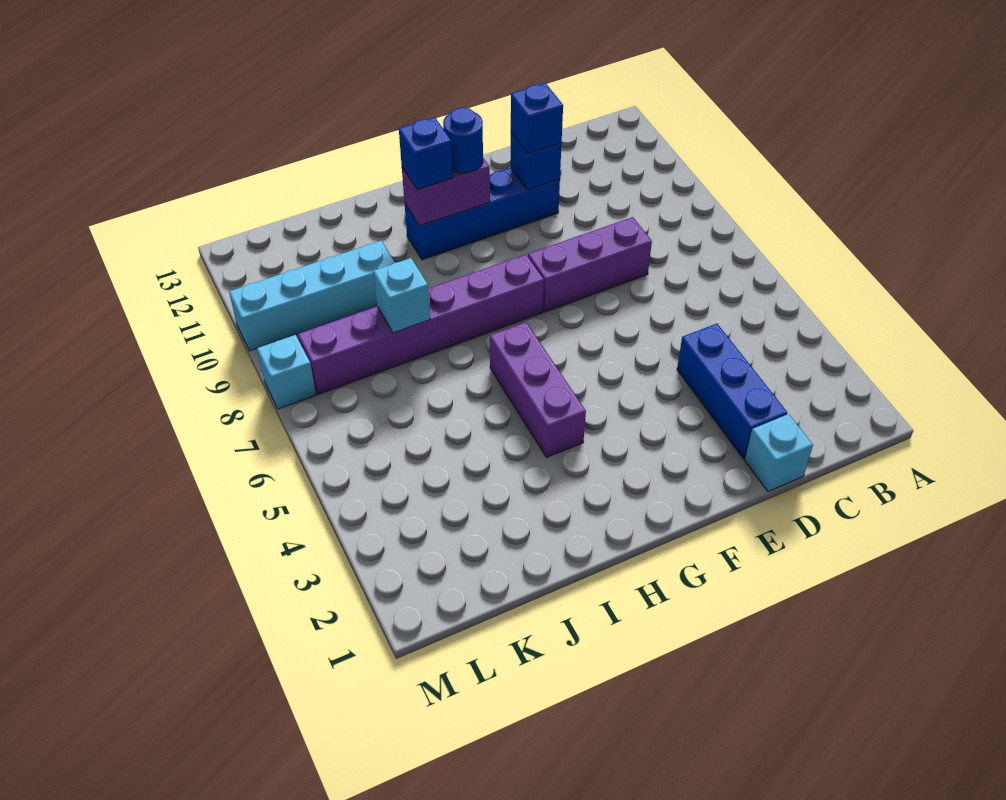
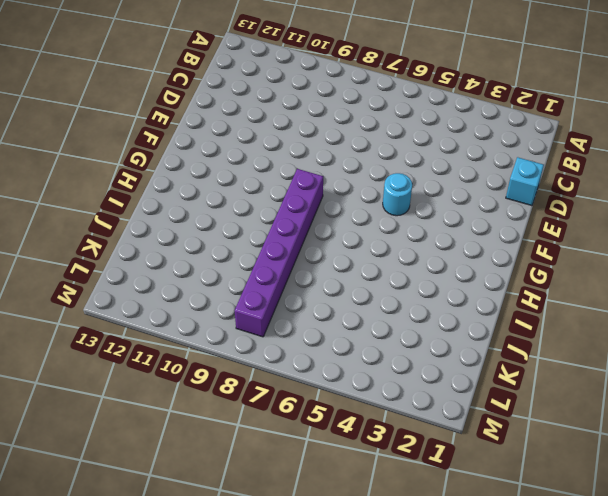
cyan round brick F5 level 1 -> none
none -> blue brick D2:D4 level 1
none -> purple brick D8:F8 level 1
none -> blue brick E11:H11 level 1

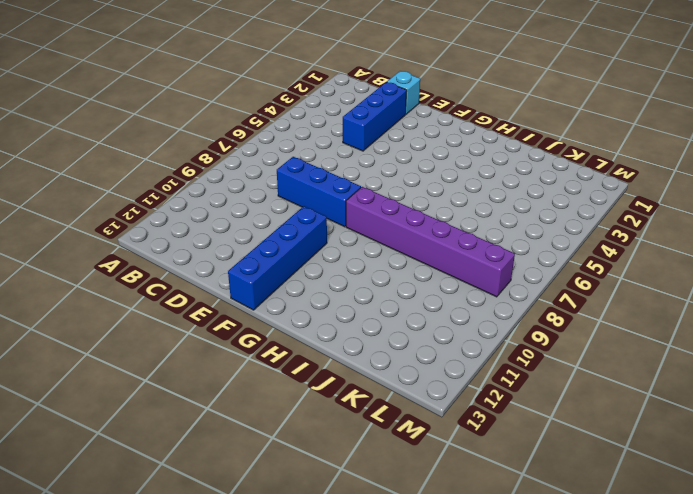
blue brick D8:F8 level 1 -> purple brick D8:F8 level 1
blue brick F10:F13 level 1 -> blue brick E11:H11 level 1
none -> purple brick H4:H6 level 1
none -> cyan brick J10:M10 level 1
none -> cyan brick M8 level 1

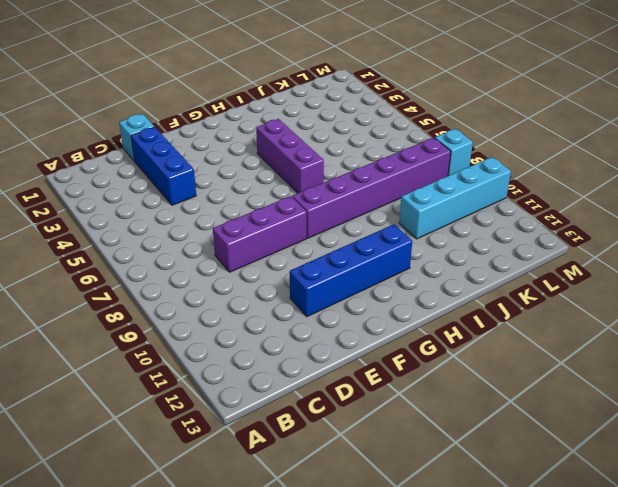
none -> blue brick E11 level 2
none -> purple brick G11:H11 level 2
none -> cyan brick J8 level 2

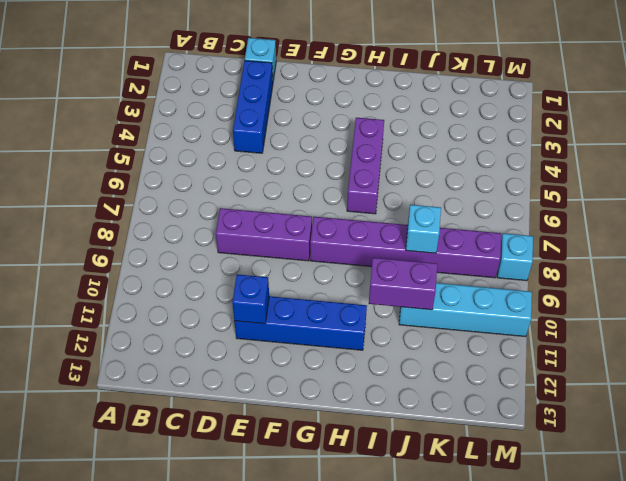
purple brick I10:J10 level 2 -> purple brick G11:H11 level 2
none -> blue brick E11 level 3
none -> blue round brick G11 level 3
none -> blue brick H11 level 3

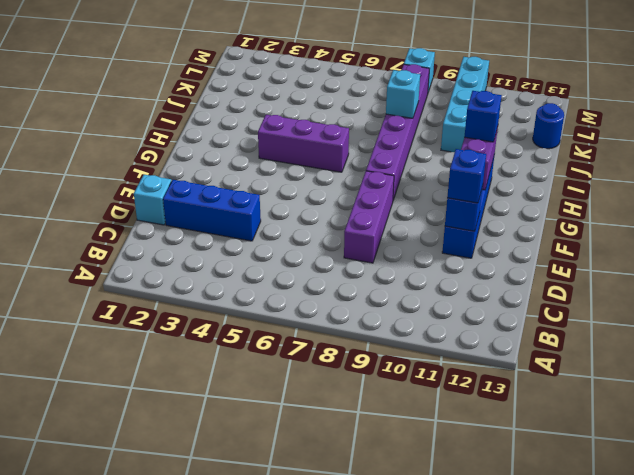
blue round brick K13 level 1 -> blue round brick G11 level 3

